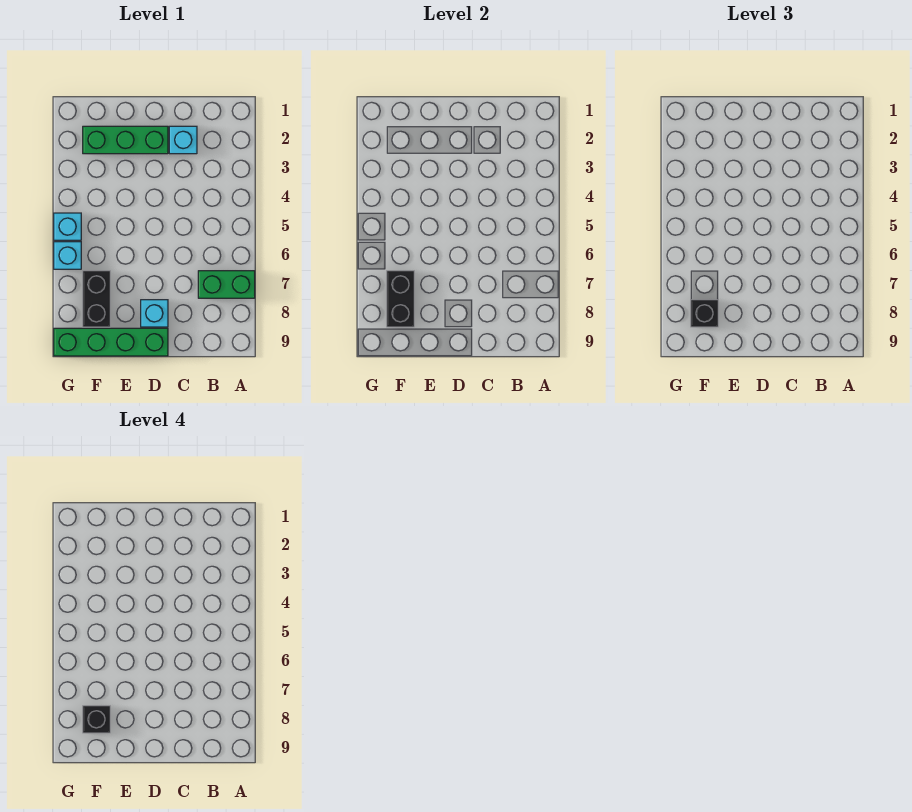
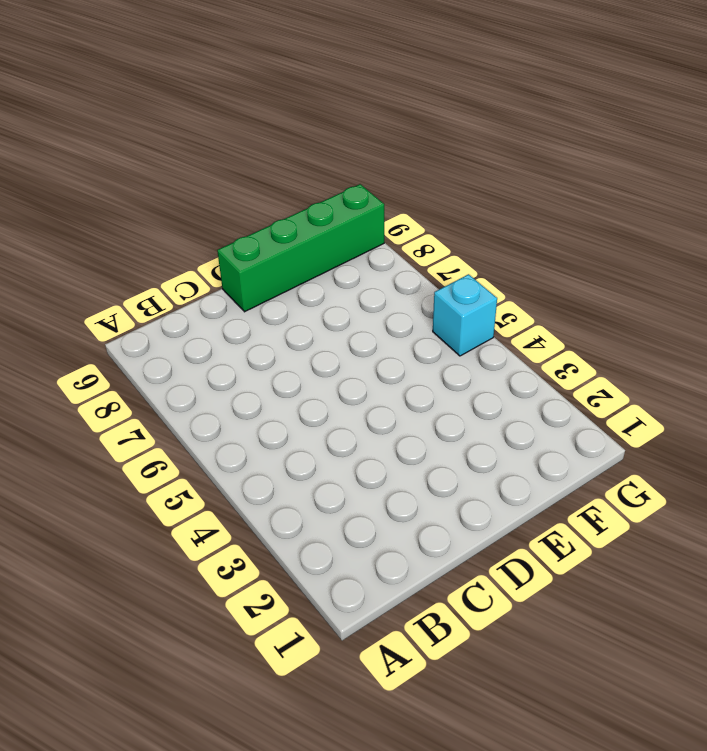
none -> green brick A7:B7 level 1
none -> cyan brick C2 level 1

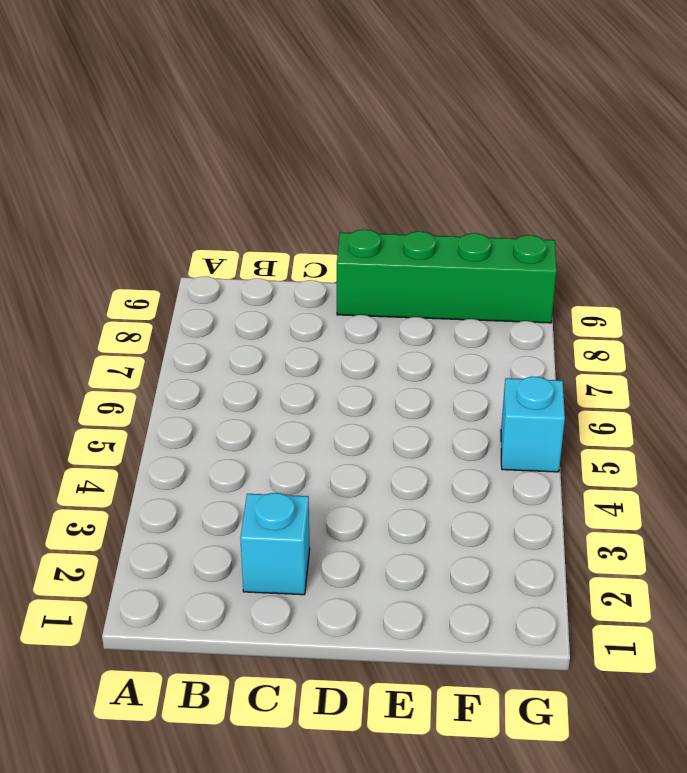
none -> green brick A7:B7 level 1
none -> green brick D2:F2 level 1

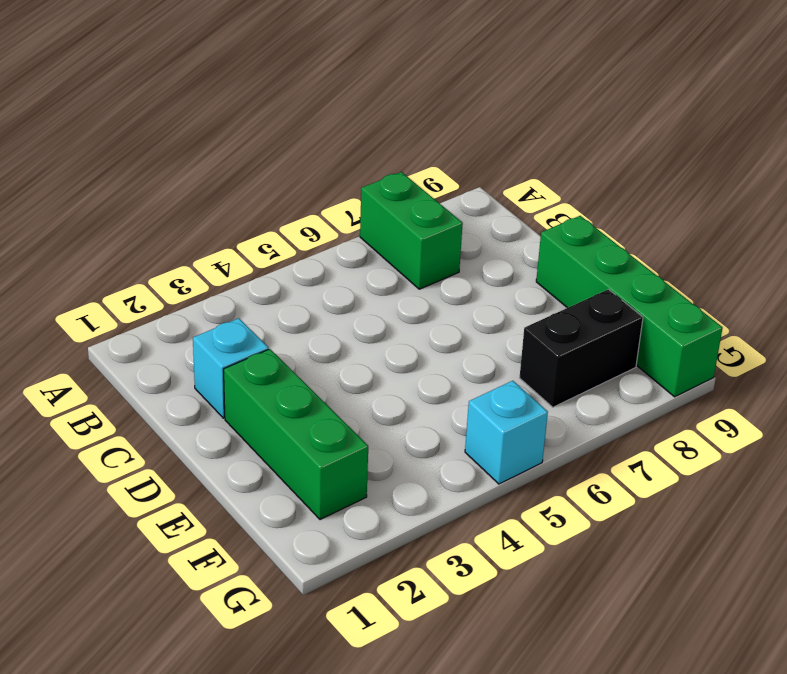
none -> cyan brick D8 level 1
none -> cyan brick G6 level 1

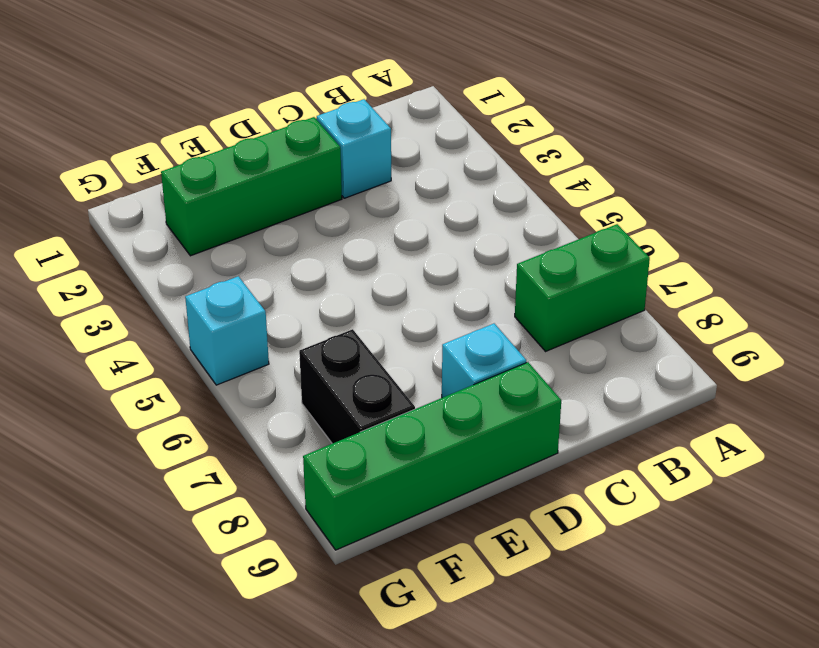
none -> cyan brick G6 level 1
none -> black brick F7:F8 level 2

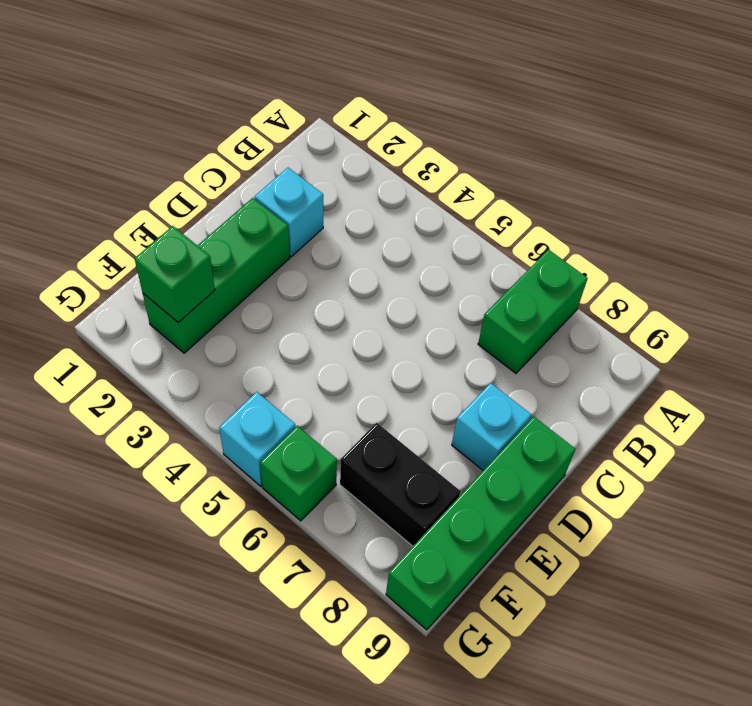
green brick F2 level 2 -> none
green brick G6 level 1 -> cyan brick G6 level 1
none -> black brick F7:F8 level 2
none -> black brick F8 level 3

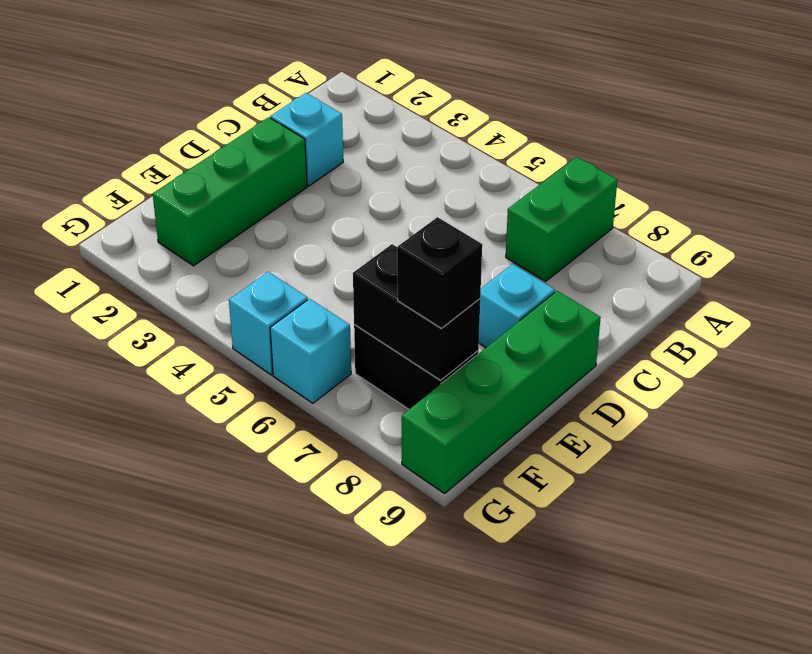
none -> black brick F8 level 4

